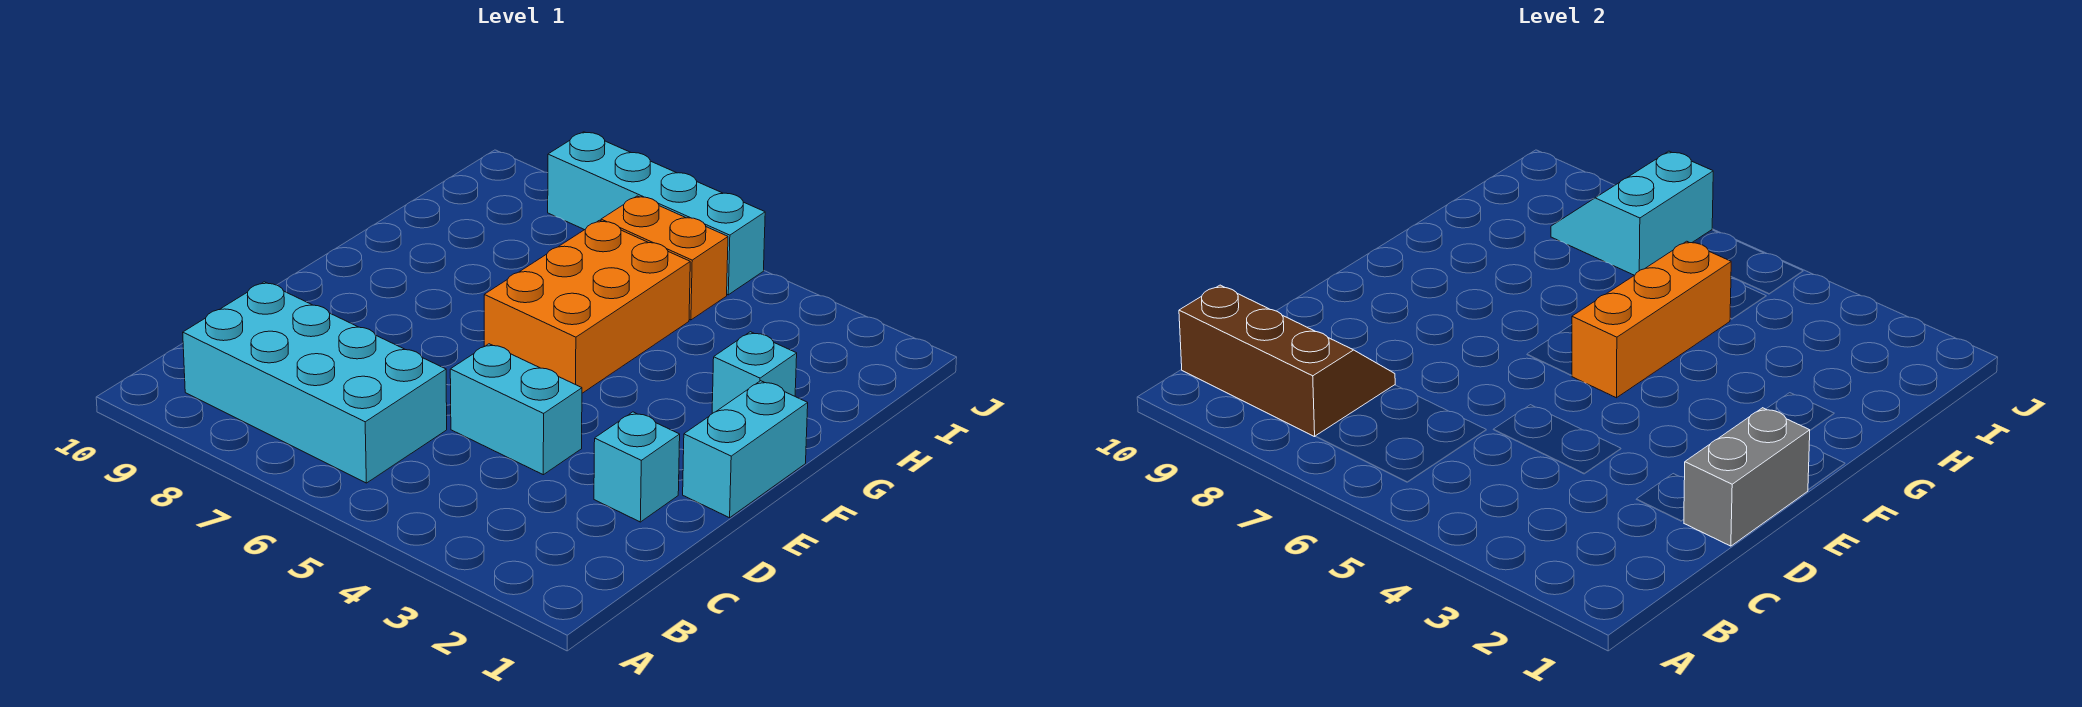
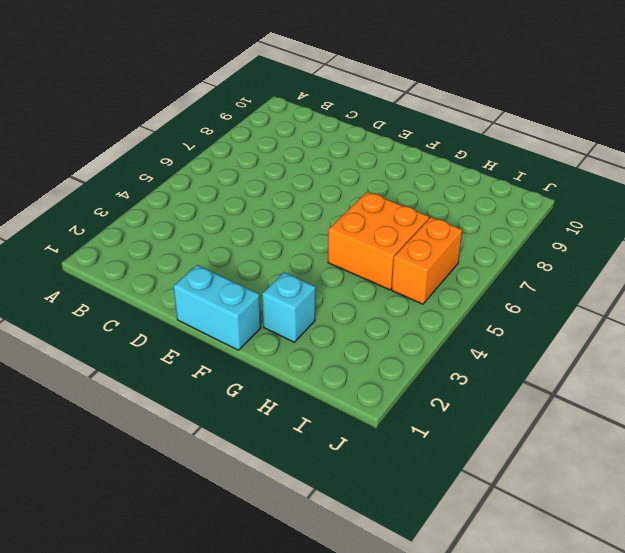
orange brick G5:H6 level 1 -> orange brick F5:H6 level 1
none -> cyan brick B6:C9 level 1
none -> cyan brick D2 level 1
none -> cyan brick D4:D5 level 1

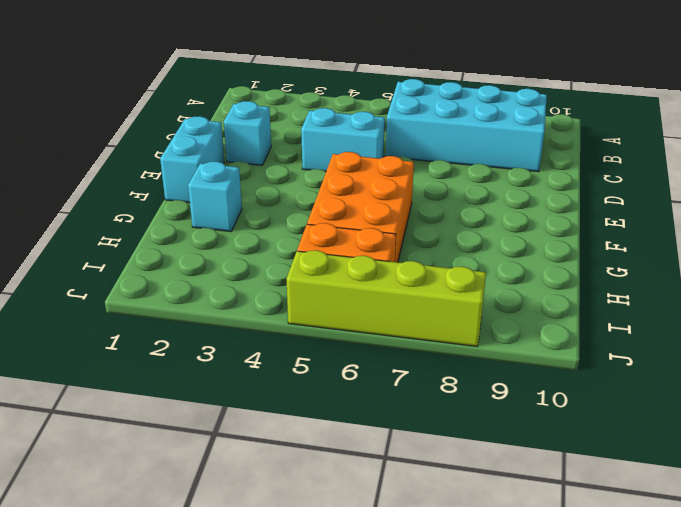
lime brick J5:J8 level 1 -> cyan brick J5:J8 level 1
none -> brown slope B8:C10 level 2 top B
none -> grey brick D1:E1 level 2
none -> orange brick F5:H5 level 2

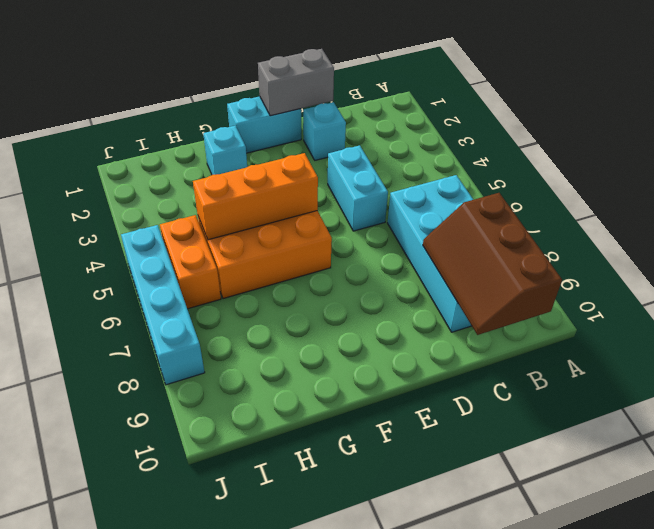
none -> cyan slope I7:J8 level 2 top 7

